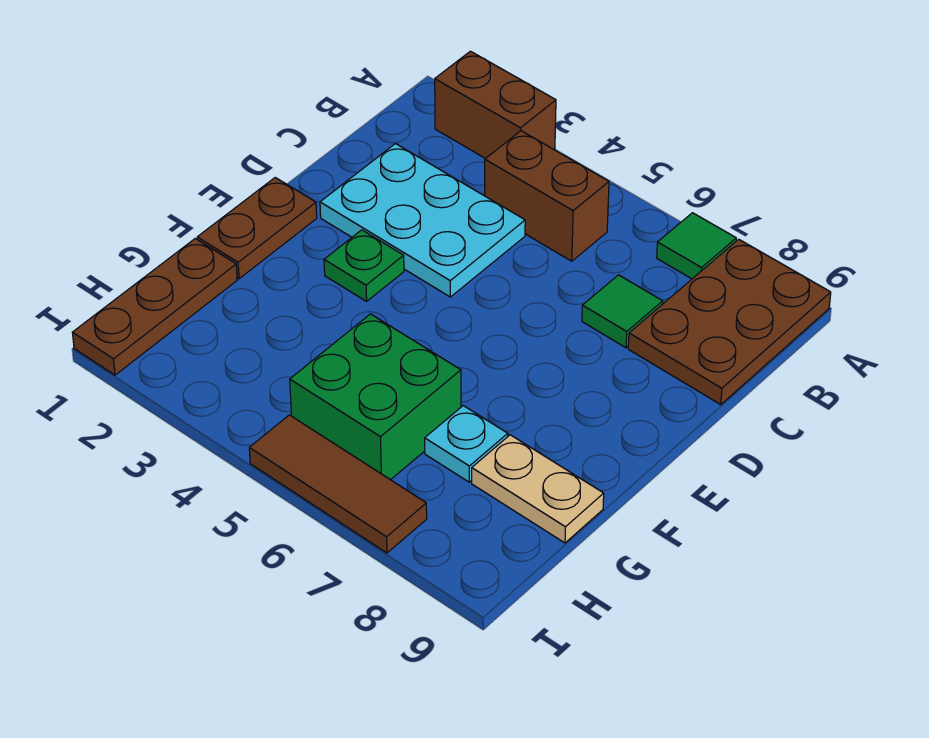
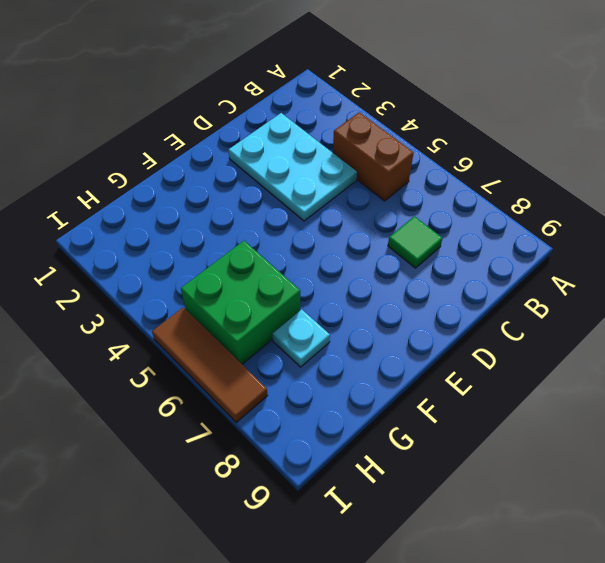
none -> brown brick A2:A3 level 1
none -> green tile A7 level 1
none -> brown plate A8:C9 level 1

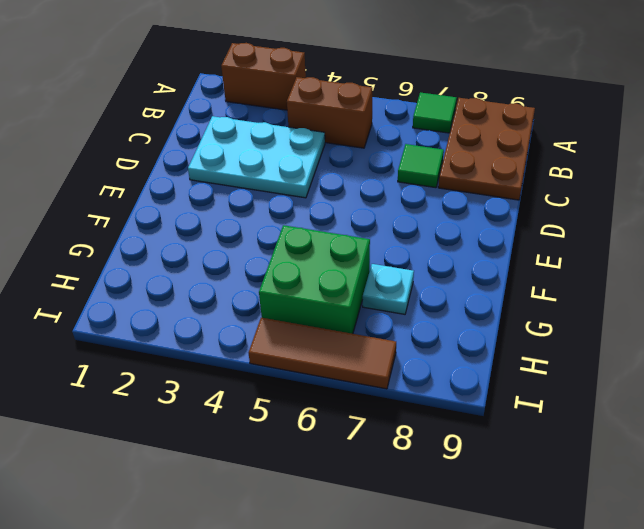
none -> brown plate E1:F1 level 1
none -> green plate E3 level 1
none -> brown plate G1:I1 level 1

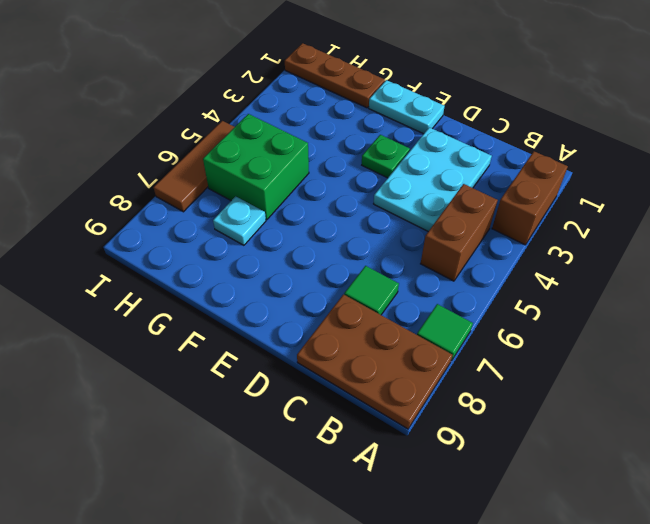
cyan plate E1:F1 level 1 -> brown plate E1:F1 level 1
none -> tan plate G8:G9 level 1

